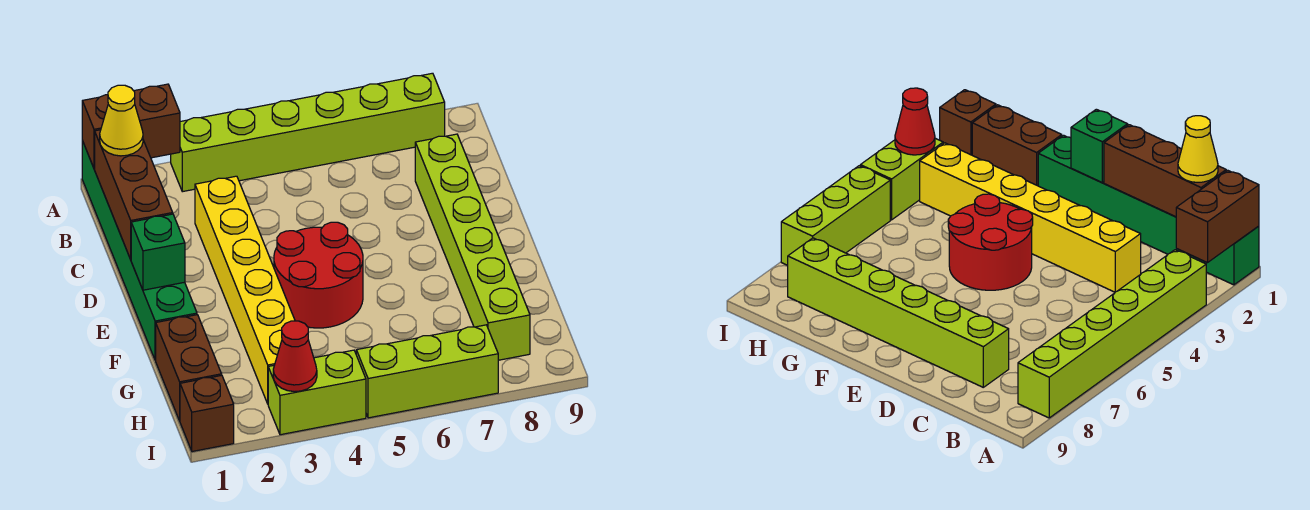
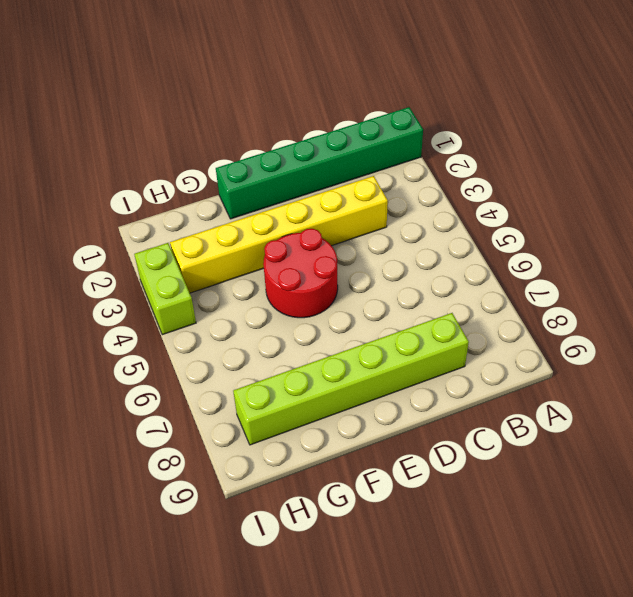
none -> lime brick A3:A8 level 1
none -> brown brick G1:H1 level 1
none -> brown brick I1 level 1

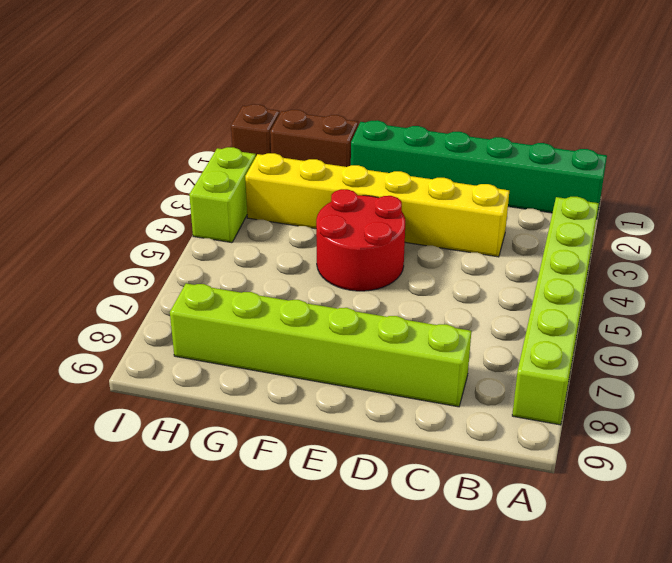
none -> lime brick I5:I7 level 1
none -> brown brick A1:A2 level 2
none -> brown brick B1:D1 level 2

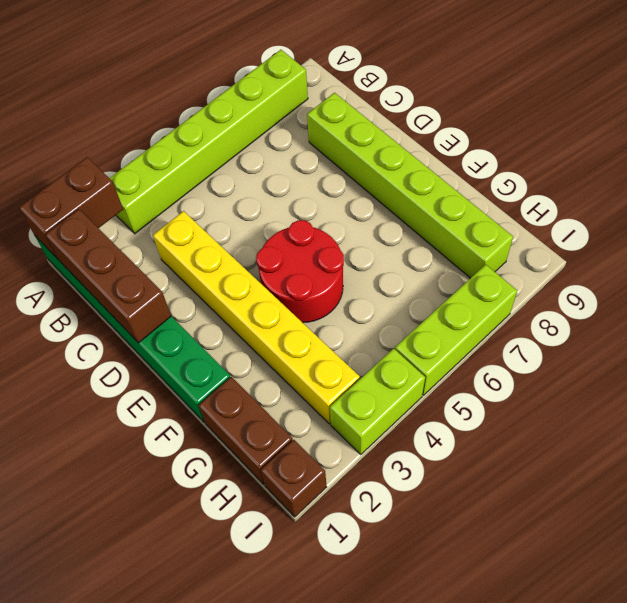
none -> green brick E1 level 2
none -> red cone I3 level 2
none -> yellow cone B1 level 3

